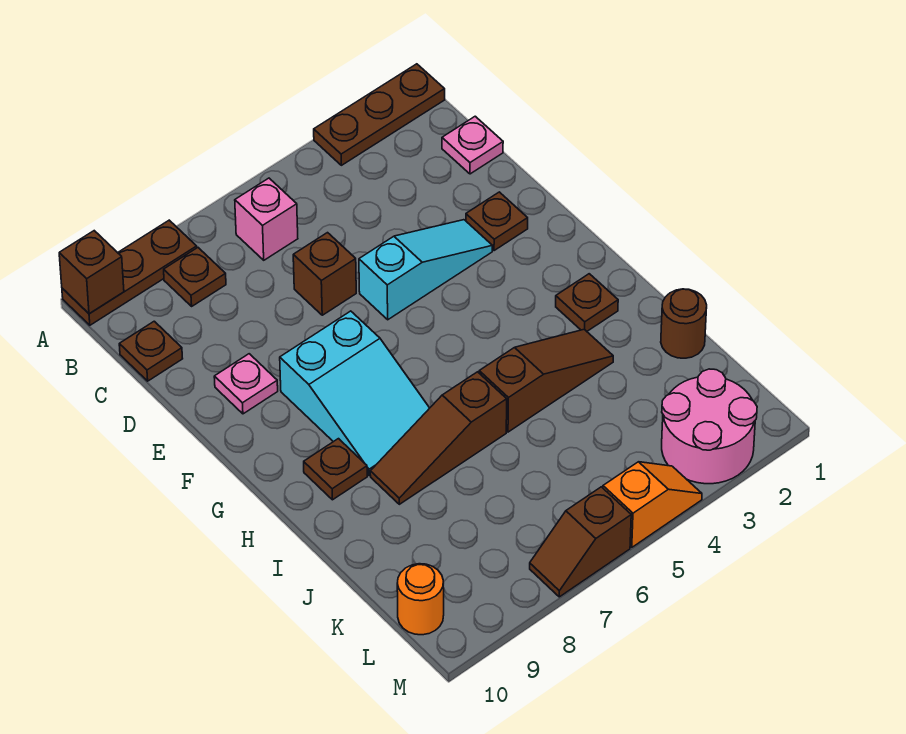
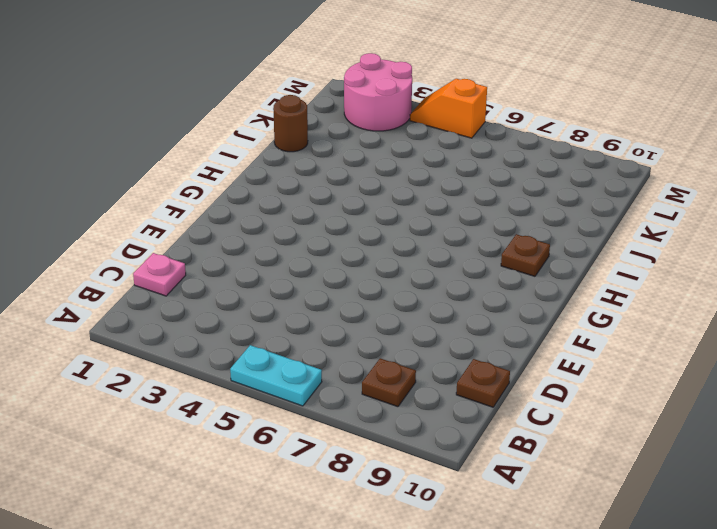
cyan plate A5:A6 level 1 -> none
none -> brown plate A1:A3 level 1
none -> brown plate A8:A10 level 1
none -> pink brick B6 level 1

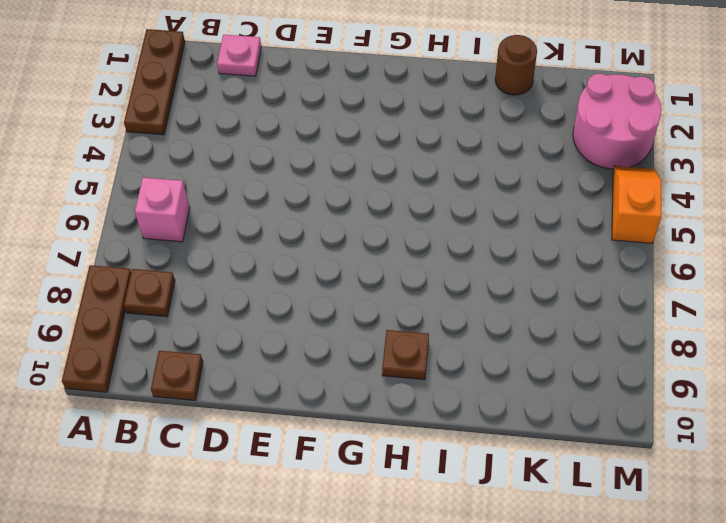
none -> brown brick D6 level 1
none -> brown plate E2 level 1
none -> cyan slope E3:E5 level 1 top 5

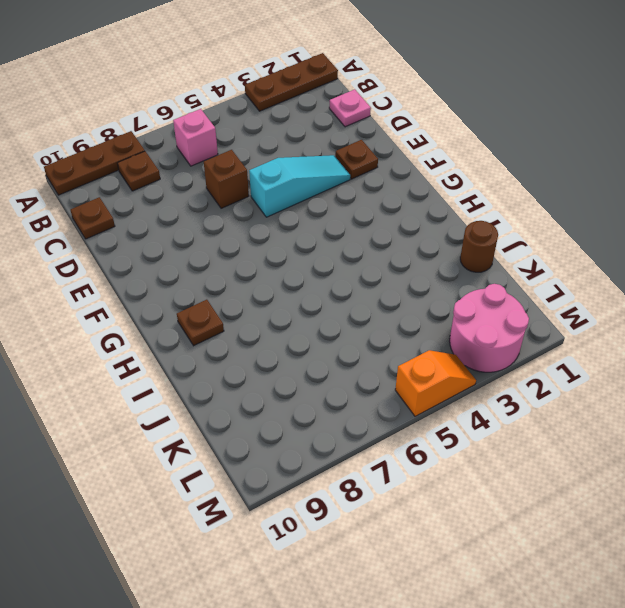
none -> pink plate E9 level 1
none -> cyan slope F7:H8 level 1 top F
none -> brown plate H2 level 1

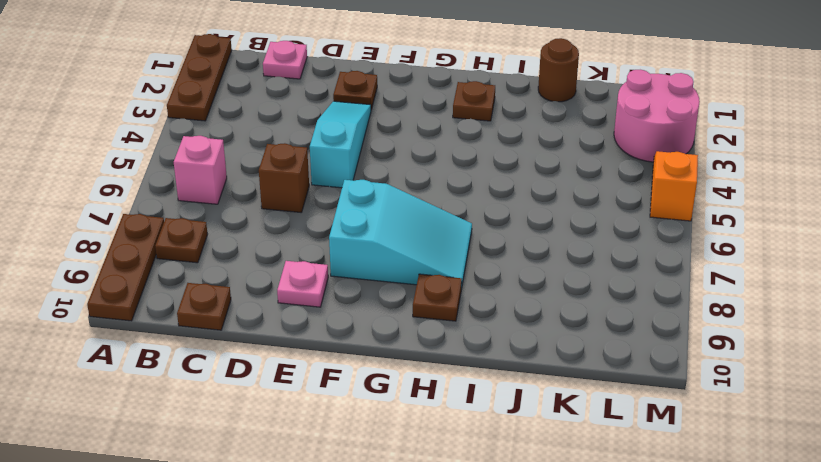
none -> brown slope I3:I5 level 1 top 5
none -> brown slope I6:I8 level 1 top 6
none -> orange round brick L10 level 1

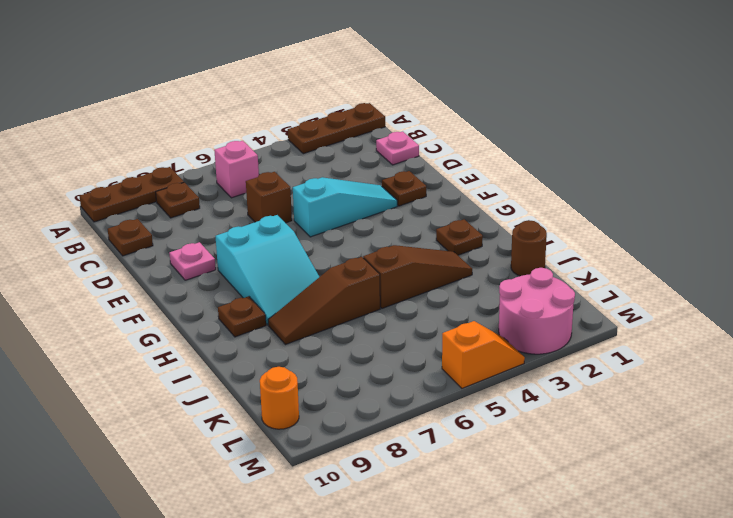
none -> brown slope M6:M7 level 1 top 6
none -> brown brick A10 level 2

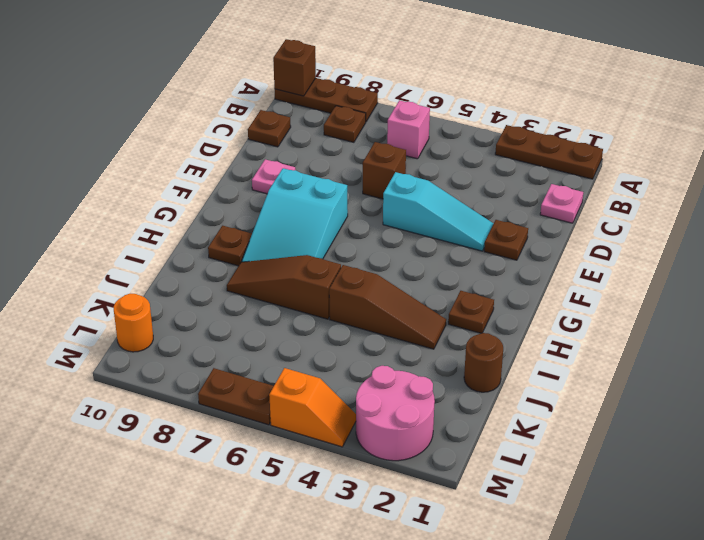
brown plate M6:M7 level 1 -> brown slope M6:M7 level 1 top 6

